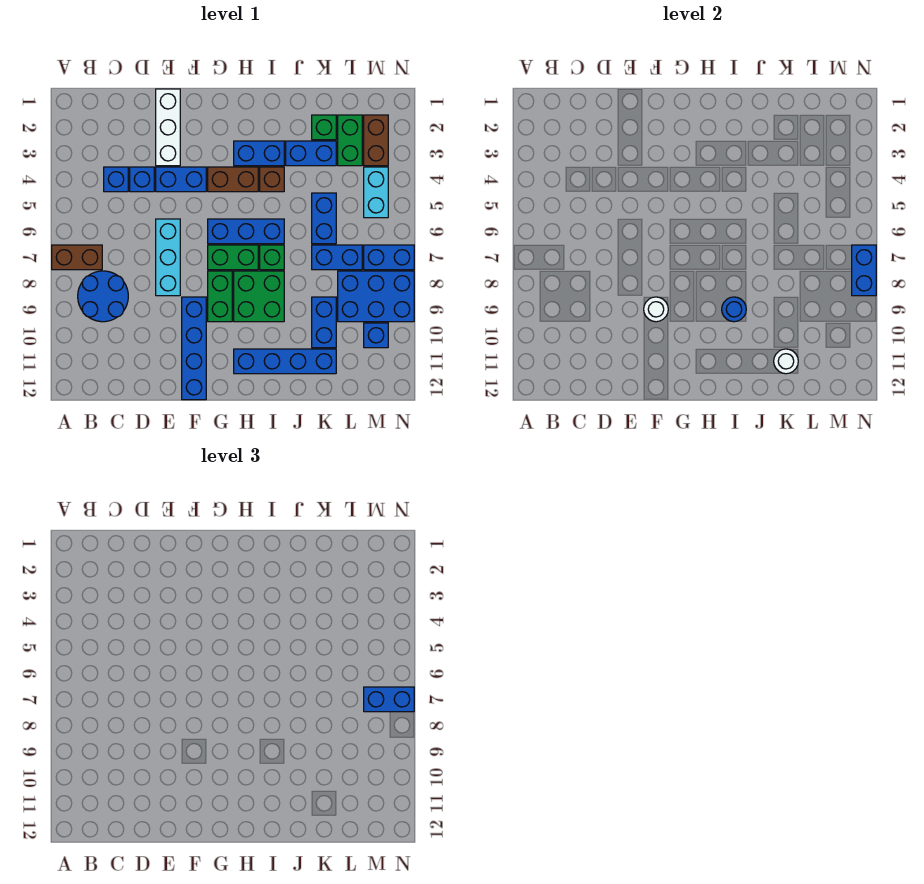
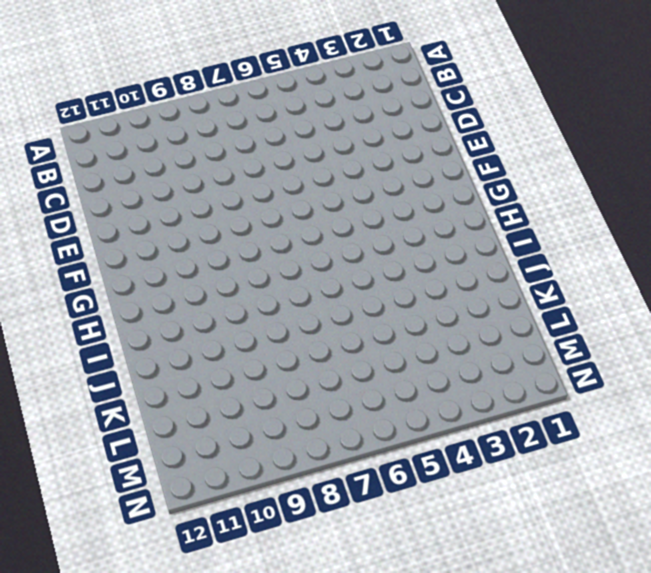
none -> brown brick A7:B7 level 1
none -> blue round brick B8:C9 level 1
none -> blue brick C4 level 1
none -> blue brick D4 level 1

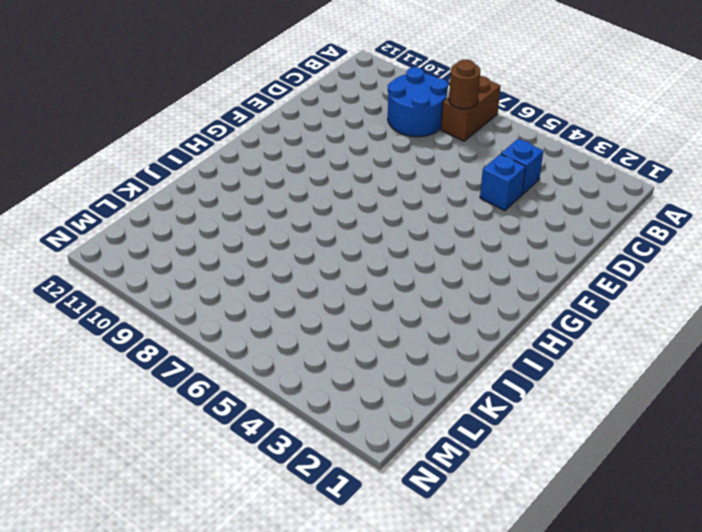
brown round brick B7 level 2 -> none
none -> white brick E1:E3 level 1
none -> blue brick E4:F4 level 1
none -> cyan brick E6:E8 level 1
none -> blue brick F9:F12 level 1

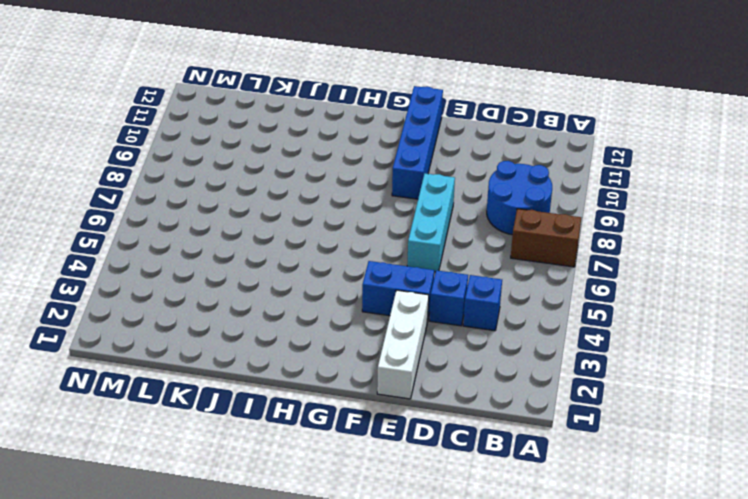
none -> brown brick G4:H4 level 1
none -> blue brick G6:I6 level 1
none -> green brick G7:H7 level 1
none -> green brick G8:G9 level 1

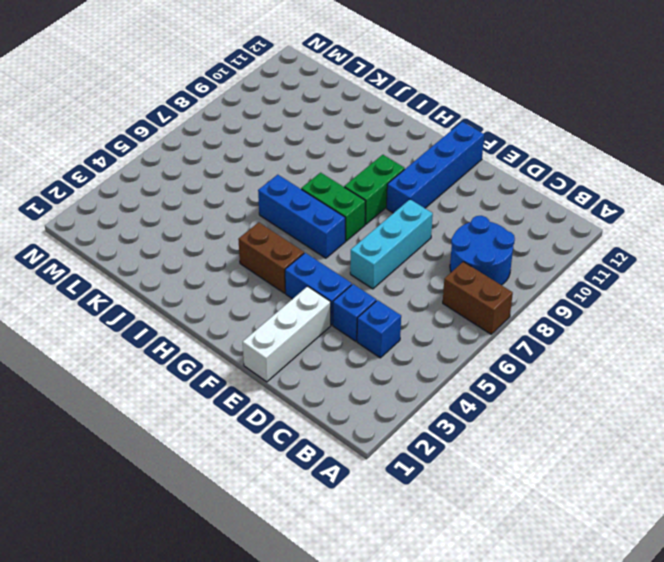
none -> blue brick H3:I3 level 1
none -> green brick H8:I9 level 1
none -> blue brick H11:K11 level 1
none -> brown brick I4 level 1

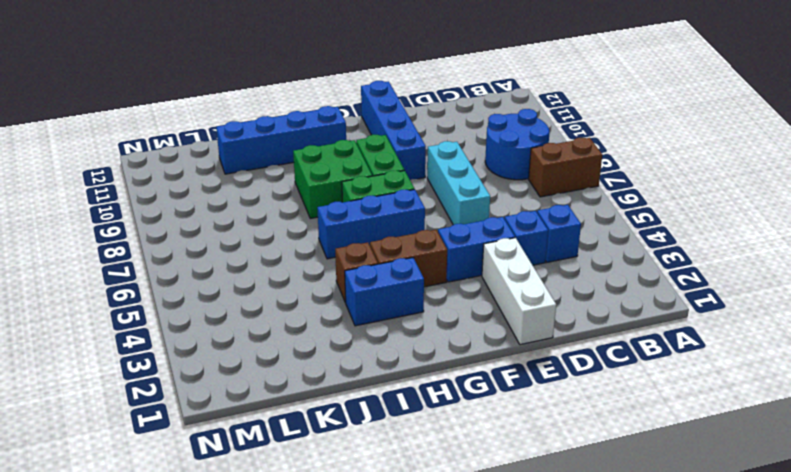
none -> green brick I7 level 1
none -> blue brick J3:K3 level 1
none -> green brick K2 level 1
none -> blue brick K5:K6 level 1

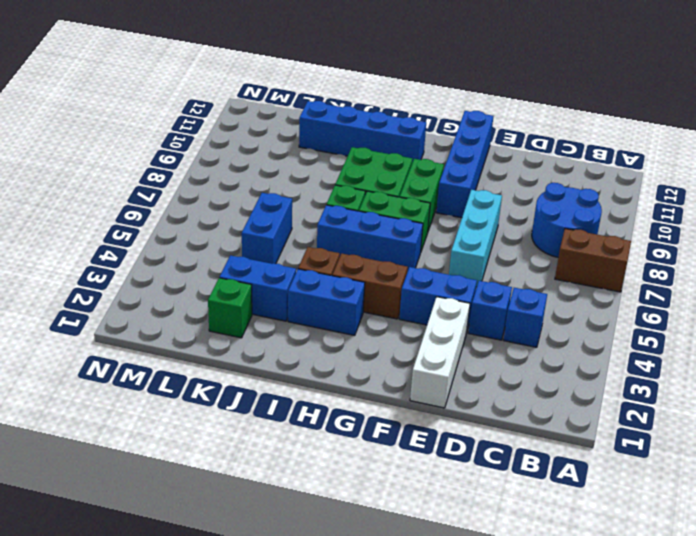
none -> blue brick K7:L7 level 1
none -> blue brick K9:K10 level 1
none -> green brick L2:L3 level 1
none -> blue brick L8:N9 level 1

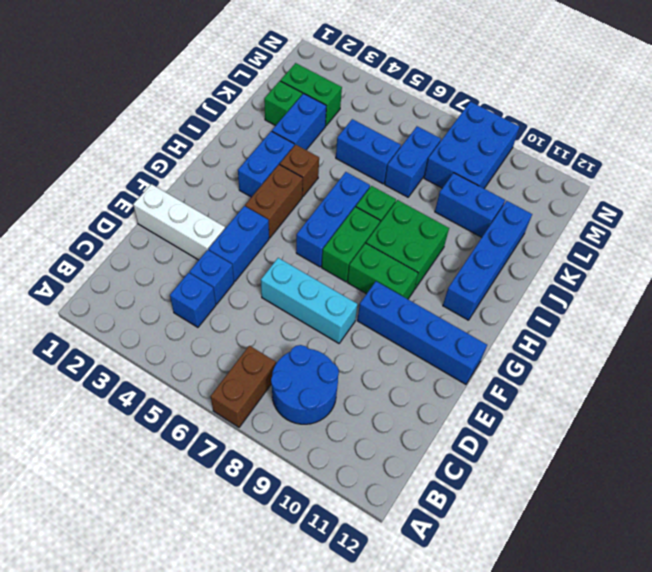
none -> brown brick M2:M3 level 1
none -> cyan brick M4:M5 level 1
none -> blue brick M7:N7 level 1
none -> blue brick M10 level 1

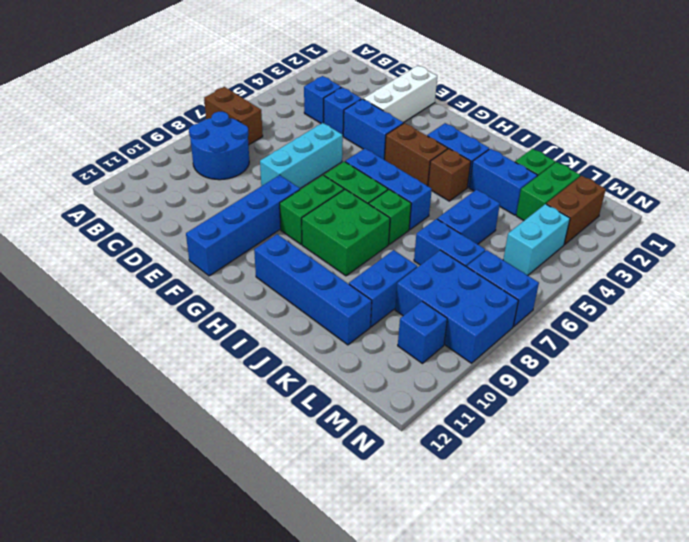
none -> white round brick F9 level 2
none -> blue round brick I9 level 2
none -> white round brick K11 level 2
none -> blue brick N7:N8 level 2

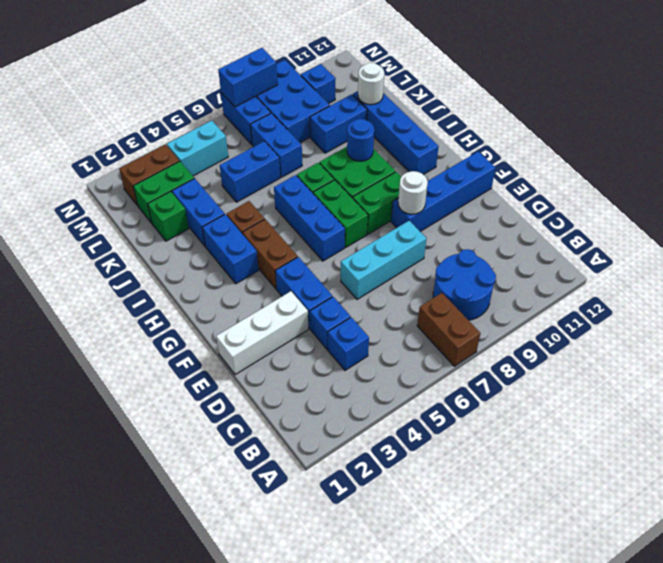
none -> blue brick M7:N7 level 3

